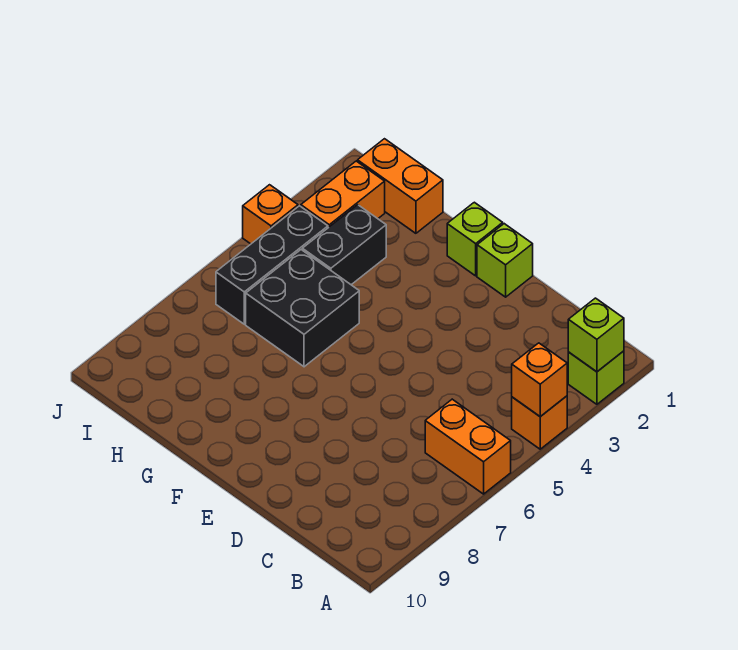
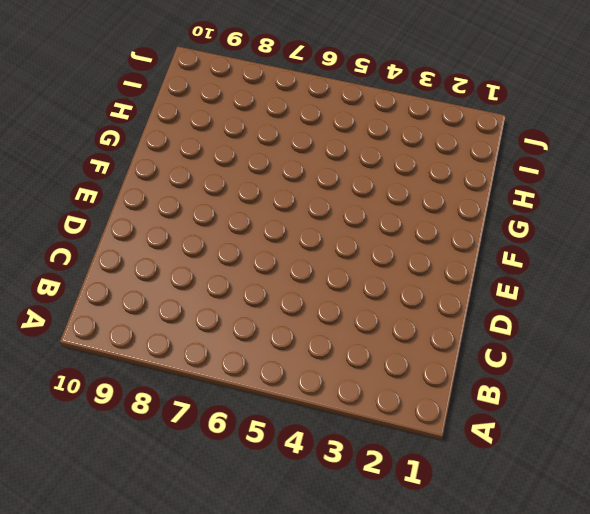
none -> lime brick A2 level 1
none -> orange brick A4 level 1
none -> orange brick A6:B6 level 1

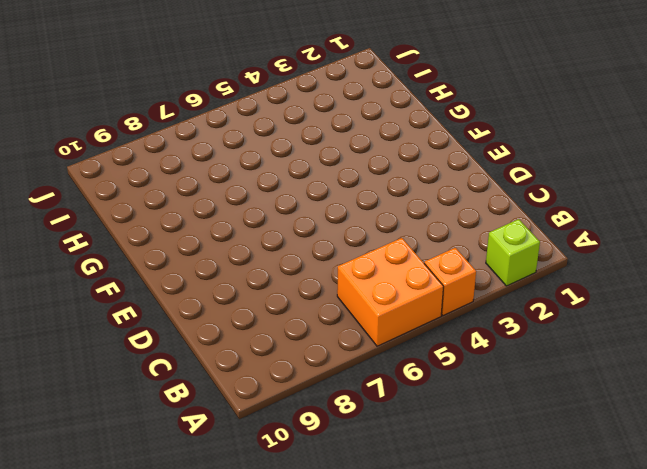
orange brick A5:B6 level 1 -> orange brick A6:B6 level 1
none -> lime brick E1 level 1
none -> lime brick F1 level 1
none -> black brick G5:H6 level 1

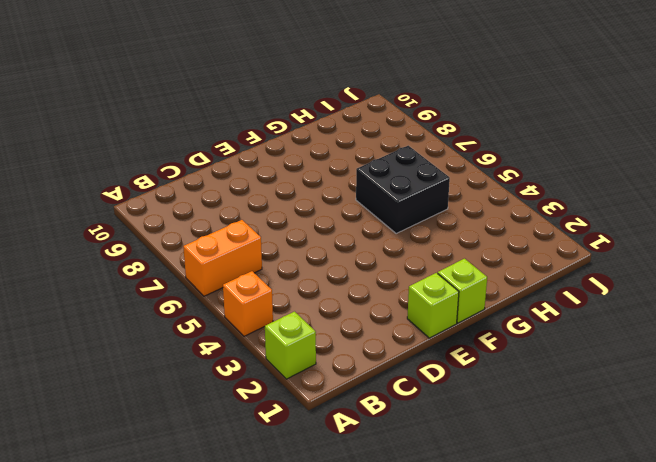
none -> orange brick H1:I1 level 1
none -> black brick H3:H4 level 1
none -> orange brick I2:I3 level 1

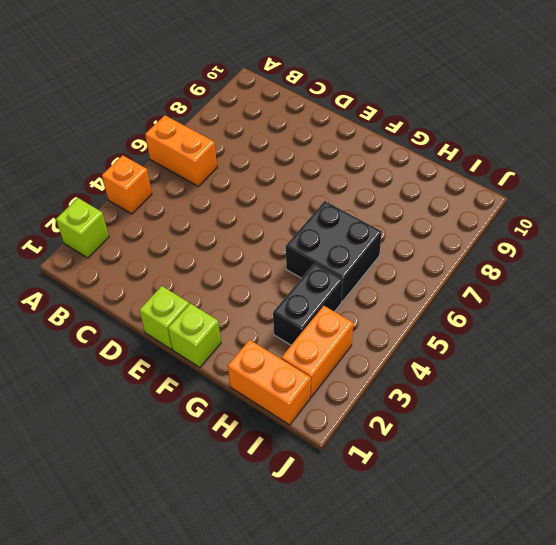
none -> black brick I4:I6 level 1
none -> orange brick J4 level 1
none -> lime brick A2 level 2

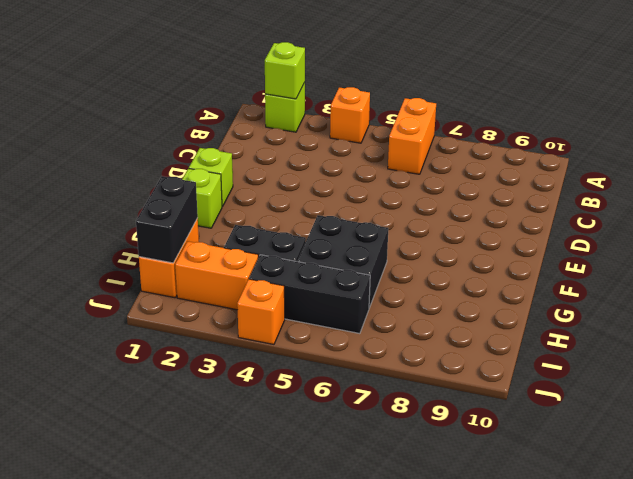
black brick H1:I1 level 2 -> none
none -> orange brick A4 level 2

